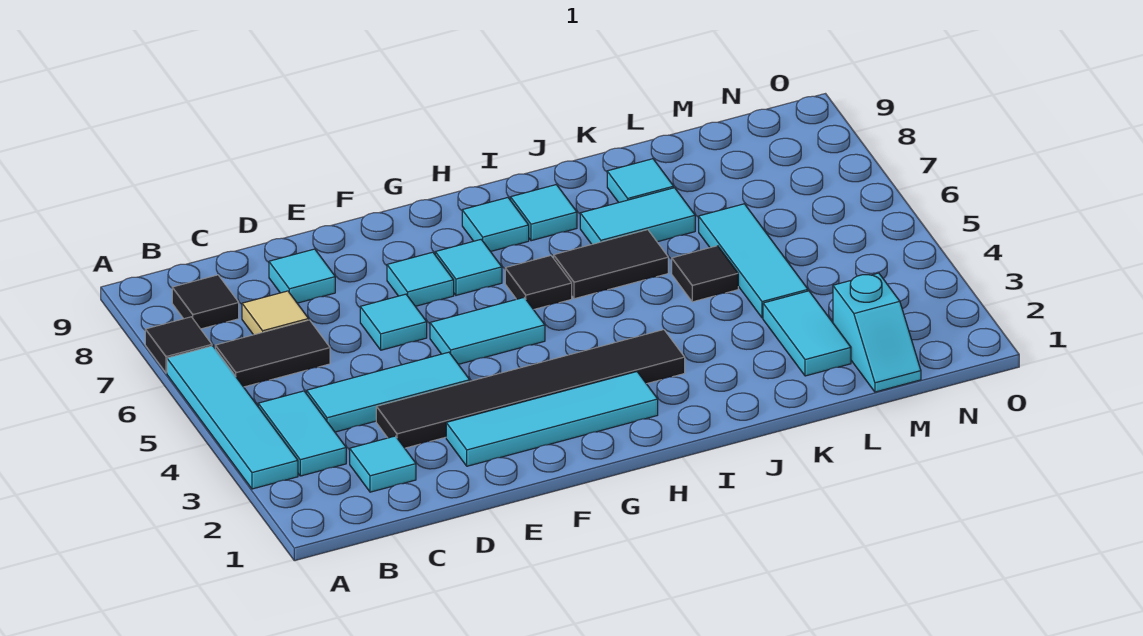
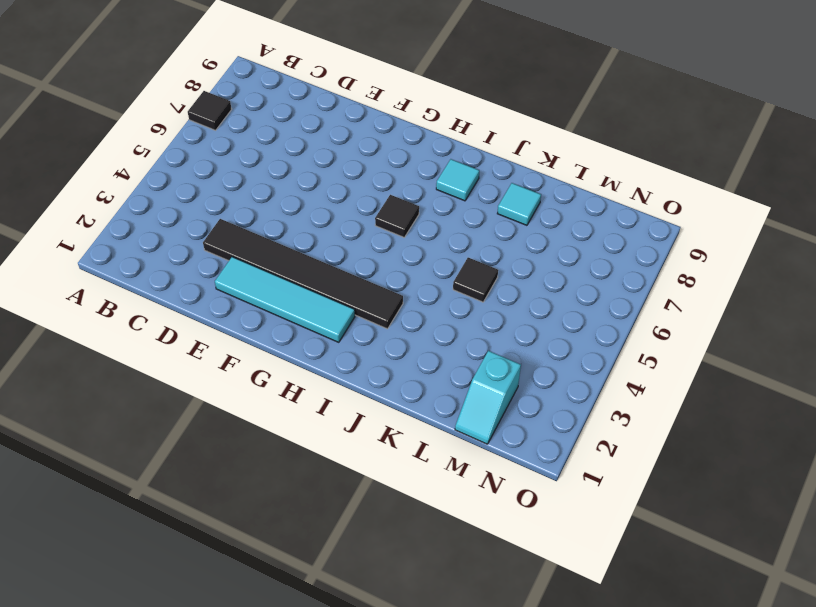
none -> cyan tile A3:A6 level 1
none -> cyan tile B3:B4 level 1
none -> black tile B6:C6 level 1

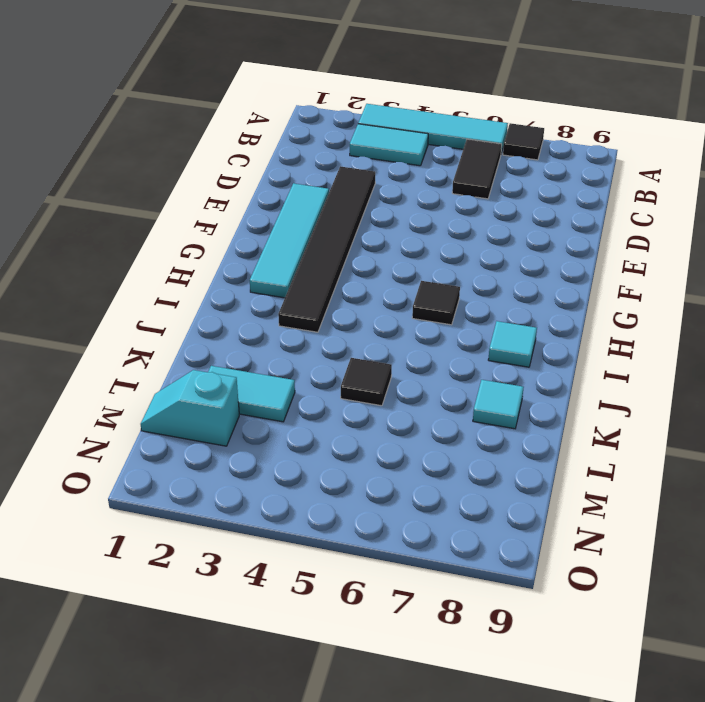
none -> black tile B8 level 1
none -> cyan tile C2 level 1
none -> cyan tile C4:E4 level 1

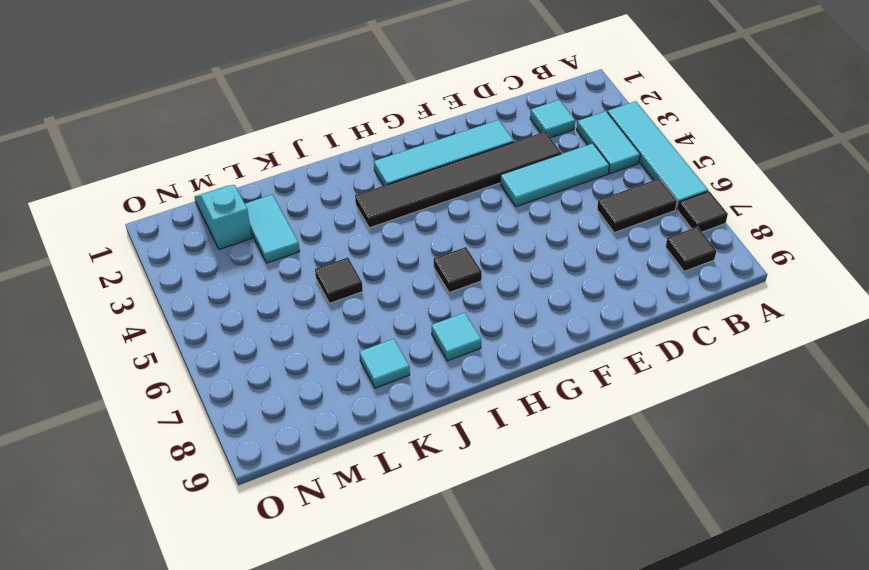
none -> tan tile C7 level 1
none -> cyan tile D8 level 1
none -> cyan tile E6 level 1

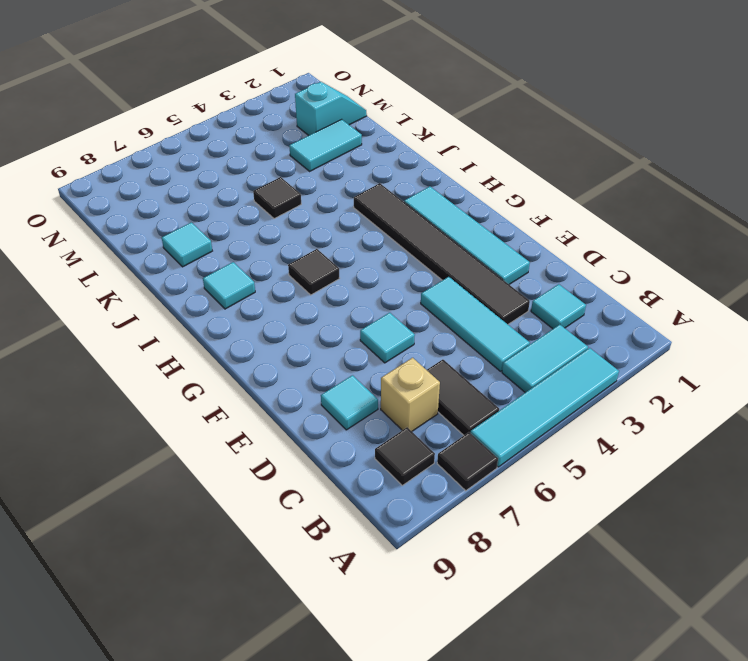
tan brick C7 level 1 -> tan tile C7 level 1
none -> cyan tile F5:G5 level 1
none -> cyan tile F7 level 1
none -> cyan tile G7 level 1

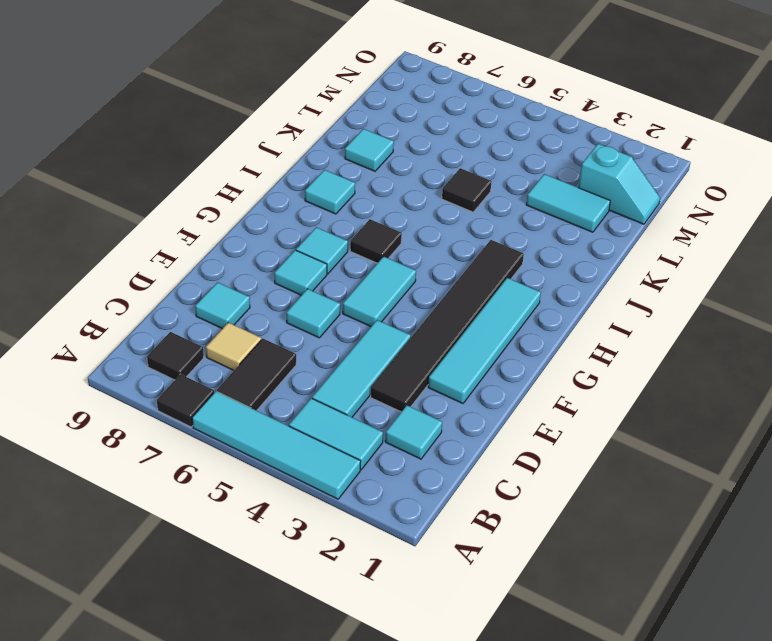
none -> cyan tile H8 level 1
none -> black tile I6:J6 level 1
none -> cyan tile J7:K7 level 1

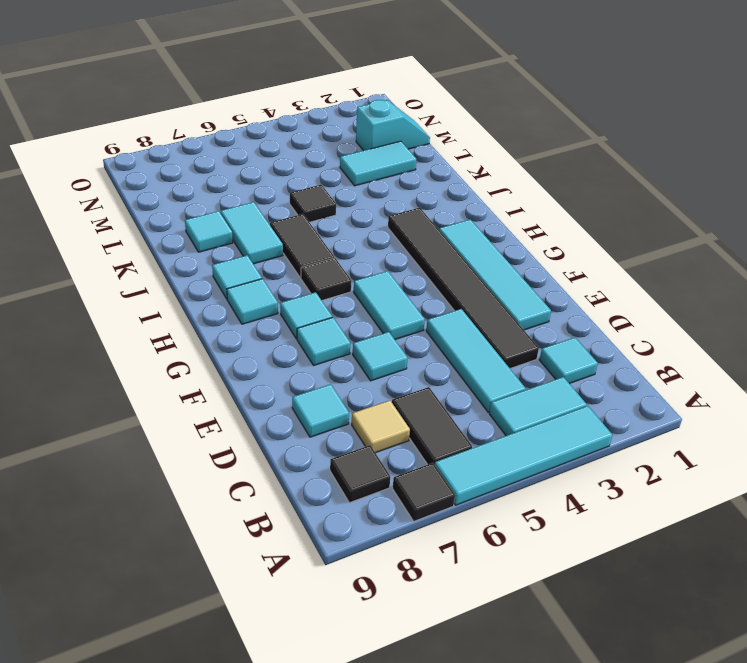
none -> cyan tile L4:L6 level 1

